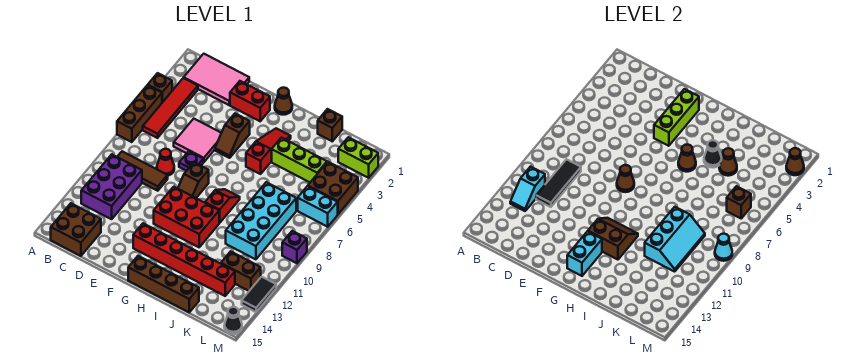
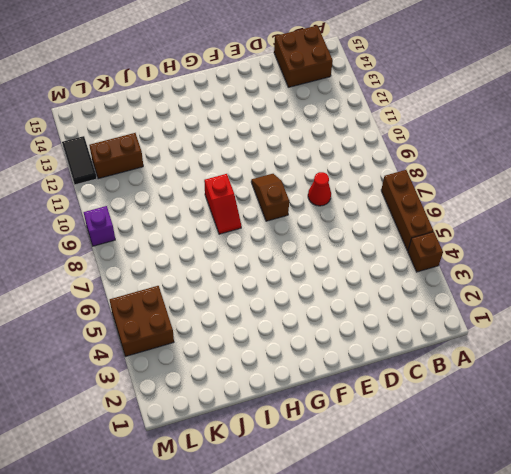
none -> pink tile B1:D2 level 1
none -> red tile B3:B6 level 1
none -> brown tile B9:D9 level 1
none -> purple brick B10:C12 level 1

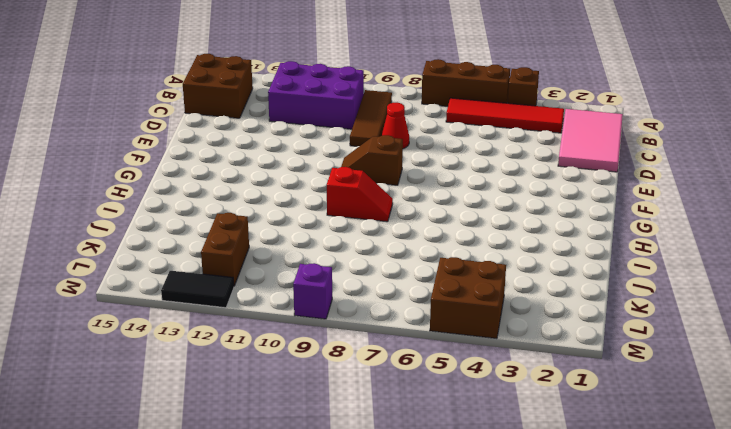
none -> pink tile D5:E6 level 1
none -> red brick E2:F2 level 1
none -> purple plate E7 level 1
none -> brown slope F4:F5 level 1 top 4

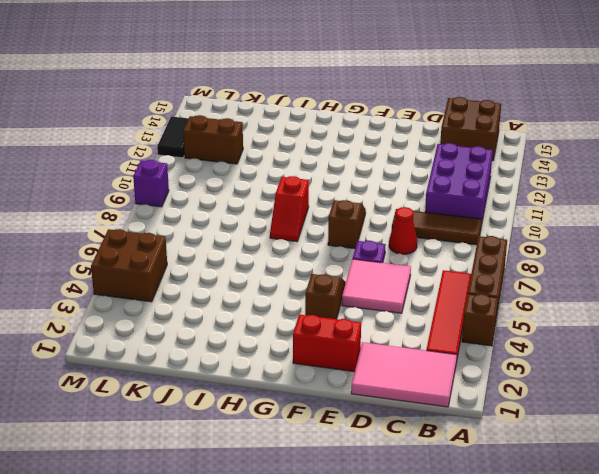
none -> red brick F10:H11 level 1
none -> red brick F13:K13 level 1
none -> brown cone G1 level 1
none -> brown brick G15:J15 level 1

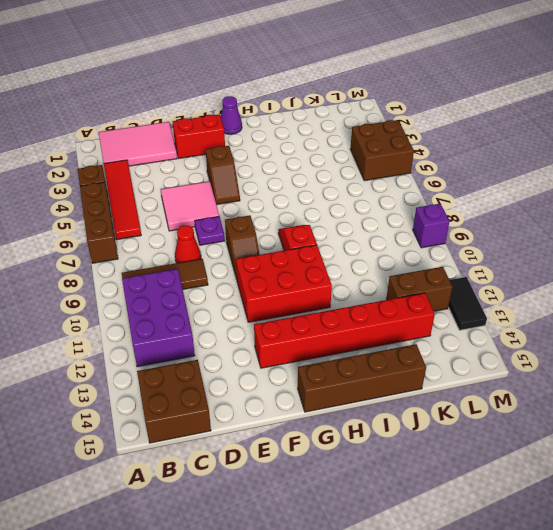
purple cone G1 level 1 -> brown cone G1 level 1
none -> red slope H3:H5 level 1 top 5
none -> lime brick I4:K4 level 1
none -> brown brick J1 level 1
none -> cyan brick J7:K10 level 1

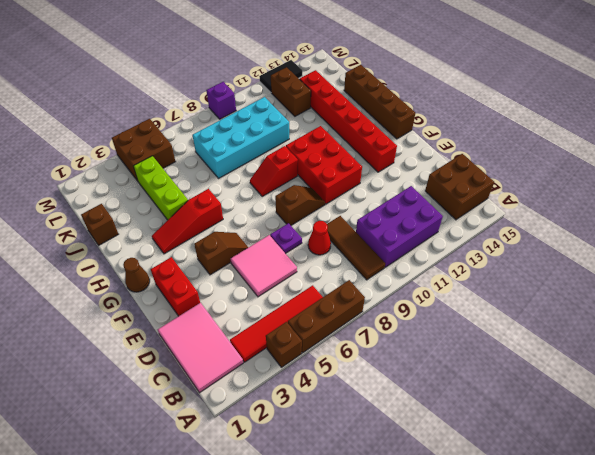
none -> lime brick L2:M2 level 1
none -> cyan brick L6:M6 level 1
none -> black cone M15 level 1
none -> cyan slope B11:B12 level 2 top 11

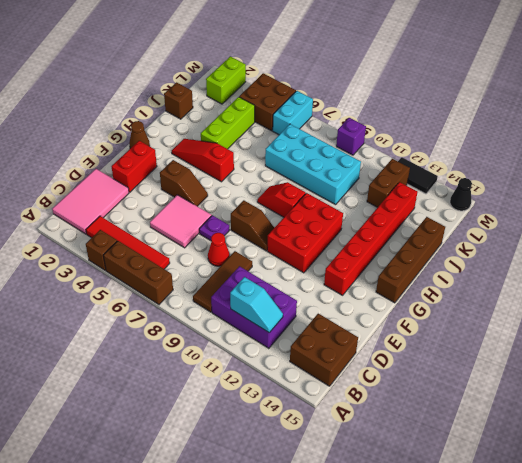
none -> black tile C9:C11 level 2
none -> lime brick F2:F4 level 2
none -> brown cone F8 level 2
none -> brown slope G11:H12 level 2 top 12

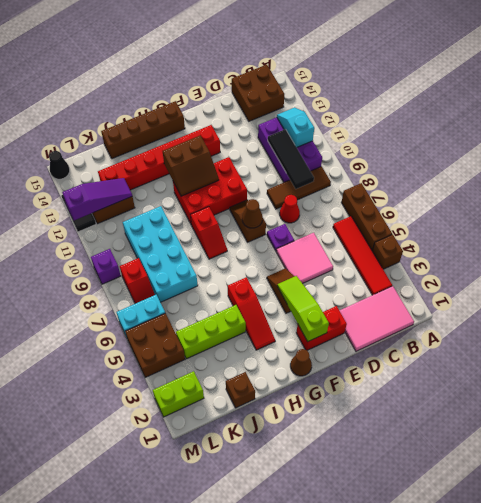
lime slope F2:F4 level 2 top 2 -> lime brick F2:F4 level 2
purple slope K12:M12 level 2 top M -> none
red slope L7:L8 level 1 top 8 -> none
none -> cyan brick G13:G14 level 2
none -> brown cone H5 level 2
none -> black cone I4 level 2
none -> brown cone J4 level 2

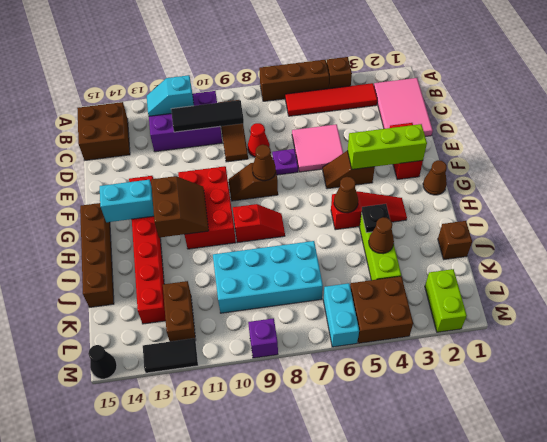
black plate I4 level 2 -> black cone I4 level 2
none -> cyan slope J9:K11 level 2 top J
none -> brown brick L6 level 2
none -> brown cone M2 level 2
none -> cyan cone M9 level 2

